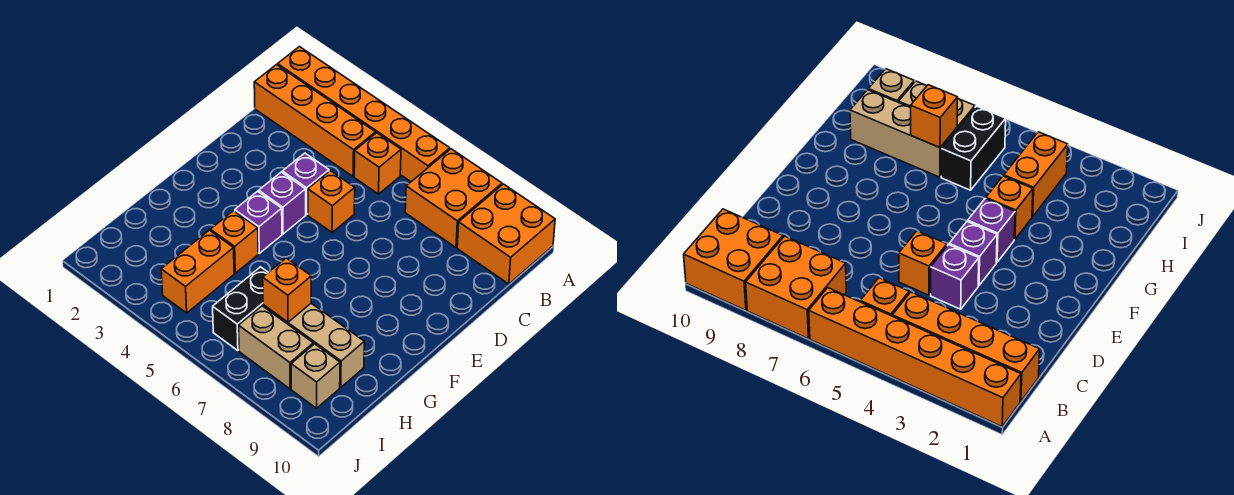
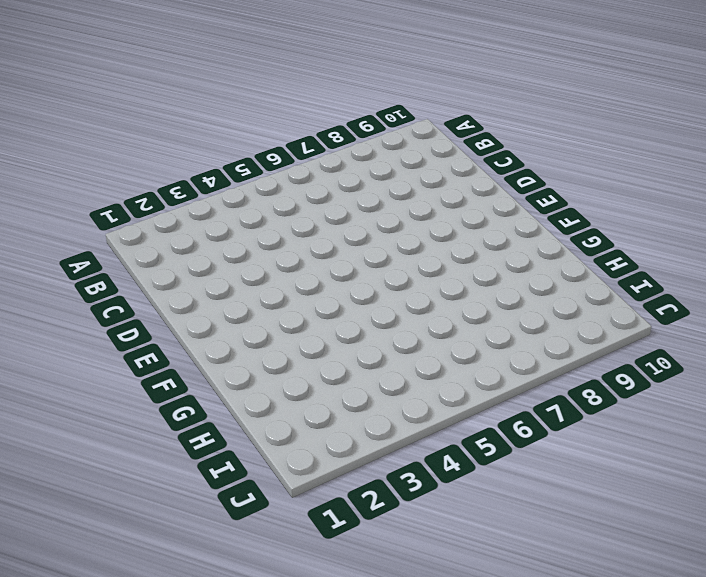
none -> orange brick A1:A6 level 1
none -> orange brick A7:B8 level 1
none -> orange brick A9:B10 level 1

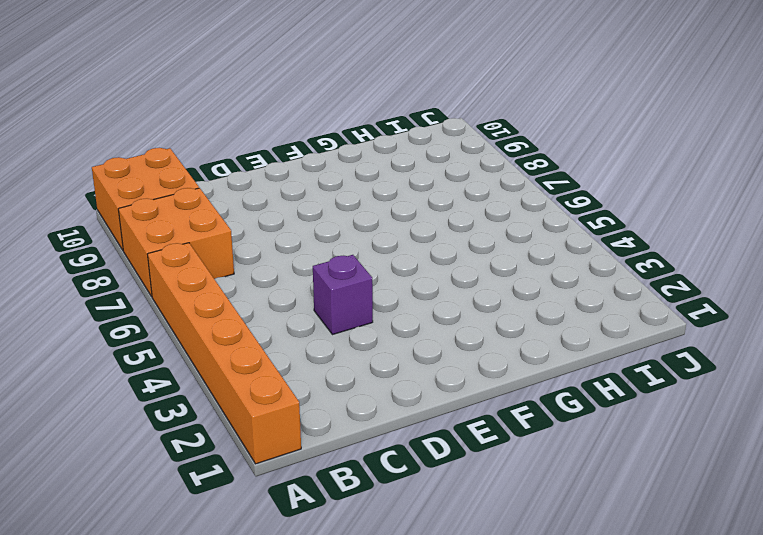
none -> orange brick B1:B4 level 1
none -> orange brick B5 level 1
none -> orange brick D5 level 1

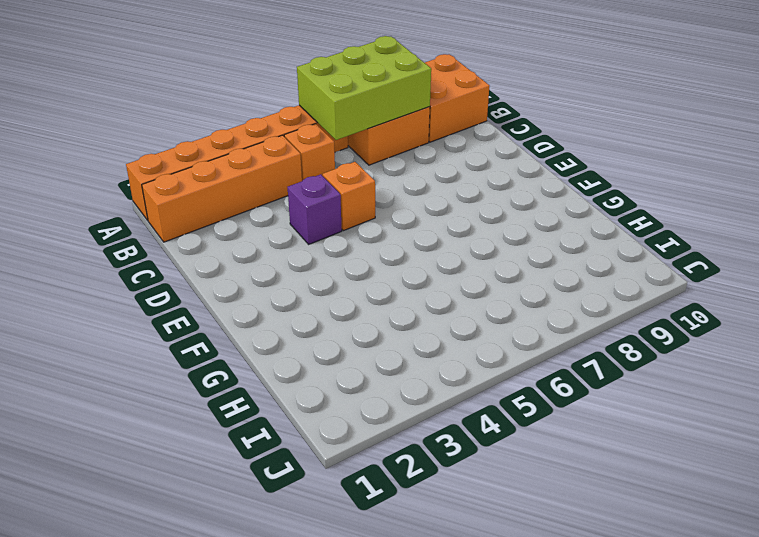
lime brick A6:B8 level 2 -> none
none -> purple brick E4 level 1
none -> purple brick F4 level 1
none -> orange brick G4 level 1

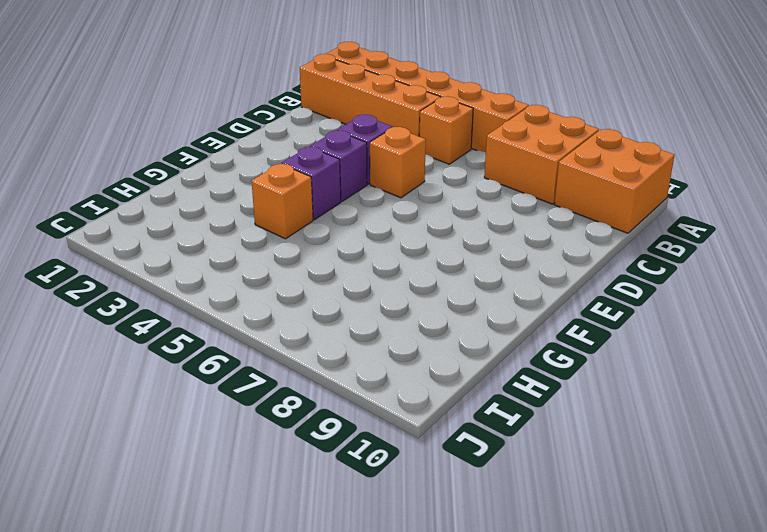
none -> orange brick H4:I4 level 1
none -> black brick H6:I6 level 1
none -> tan brick H7:H9 level 1

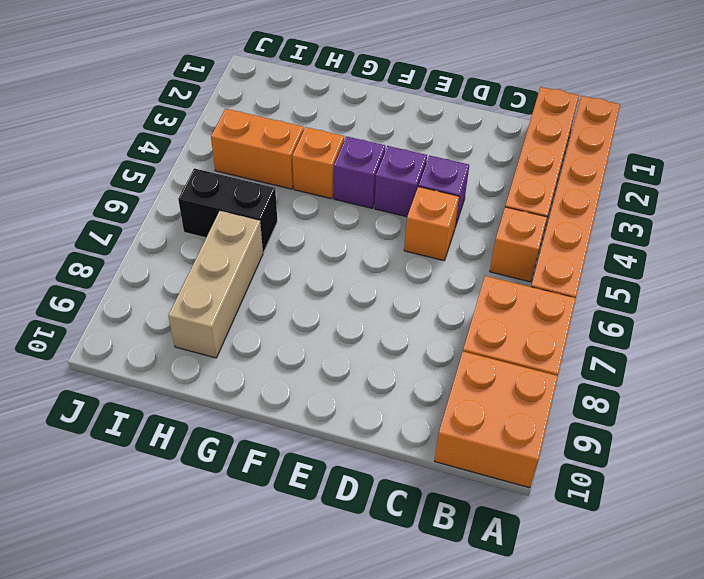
none -> tan brick I7:I8 level 1
none -> tan brick I9 level 1
none -> orange brick H7 level 2

